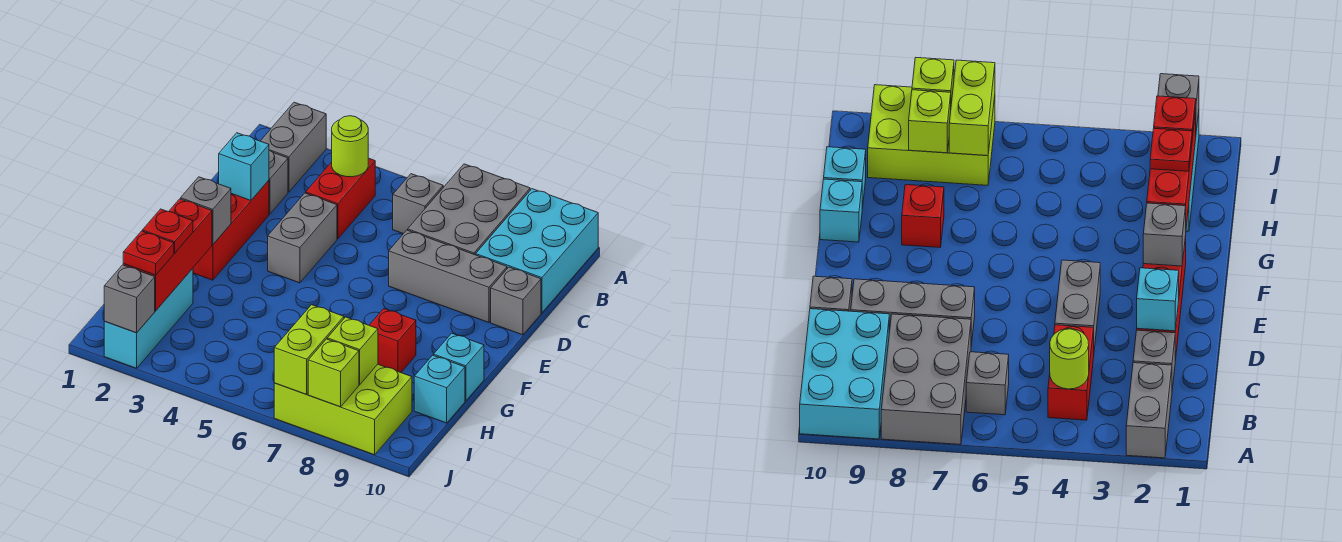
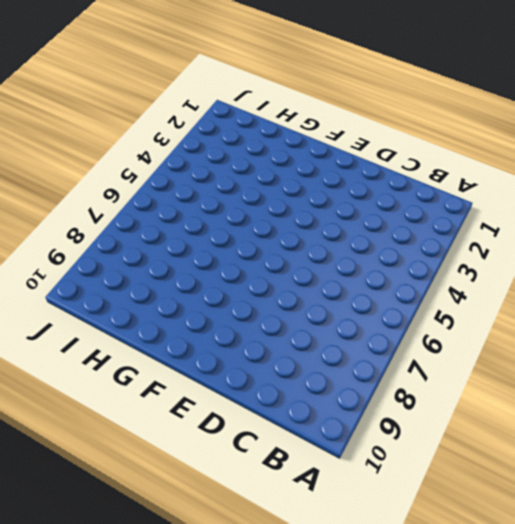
none -> grey brick A2:B2 level 1
none -> grey brick A7:C8 level 1
none -> cyan brick A9:C10 level 1

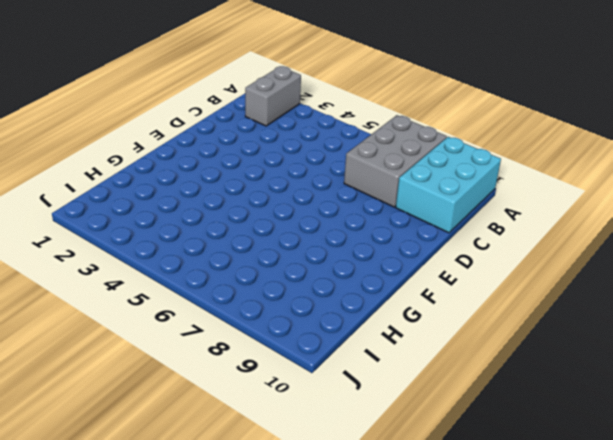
none -> red brick B4:C4 level 1
none -> grey brick B6 level 1
none -> grey brick C2 level 1

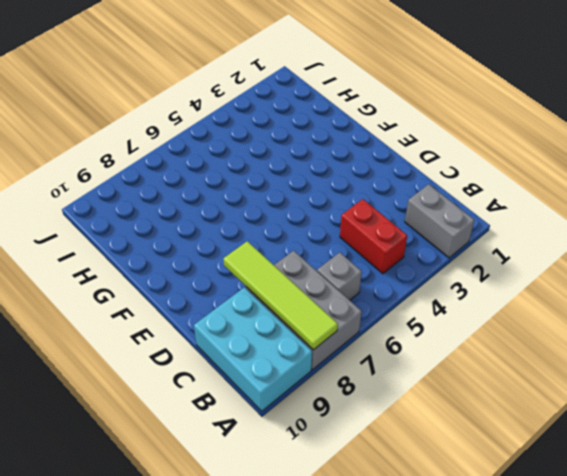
lime tile A8:D8 level 2 -> none
none -> grey brick C2 level 1
none -> red brick D2:F2 level 1
none -> grey brick D4:E4 level 1

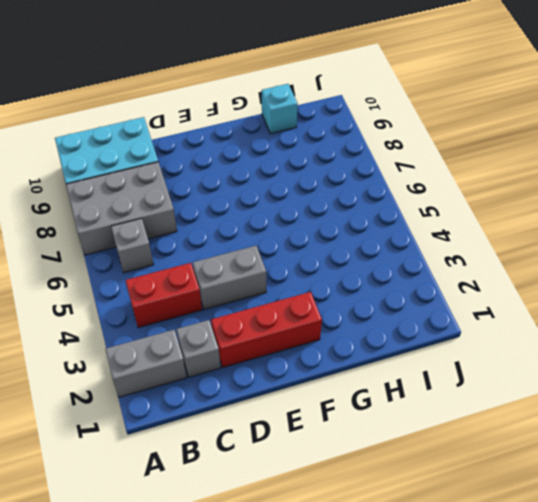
none -> grey brick D7:D9 level 1
none -> grey brick D10 level 1
none -> red brick G8 level 1

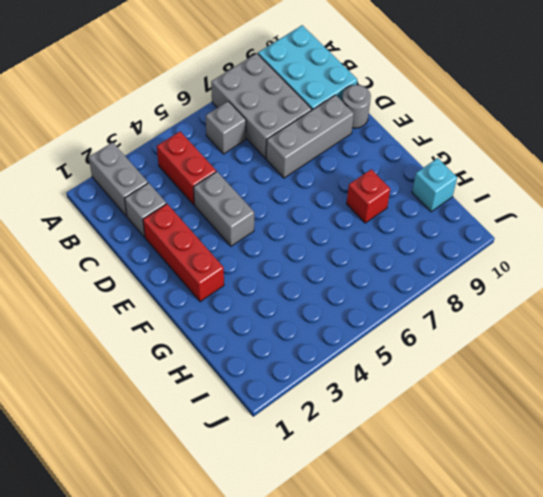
grey round brick D10 level 1 -> grey brick D10 level 1
none -> cyan brick G10 level 1
none -> cyan brick H2:J2 level 1
none -> lime brick I7:J9 level 1

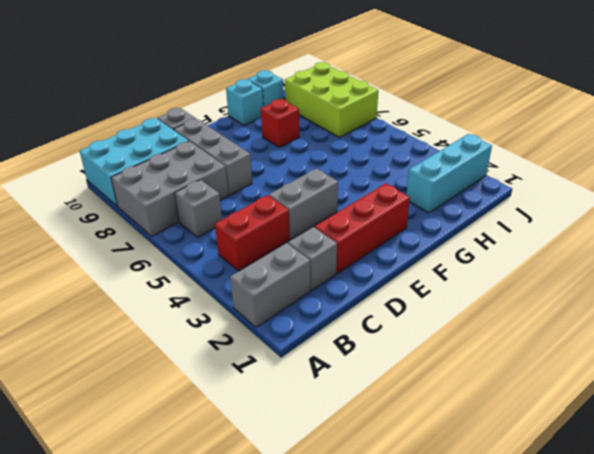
none -> lime round brick B4 level 2
none -> cyan brick D2 level 2
none -> grey brick F2 level 2

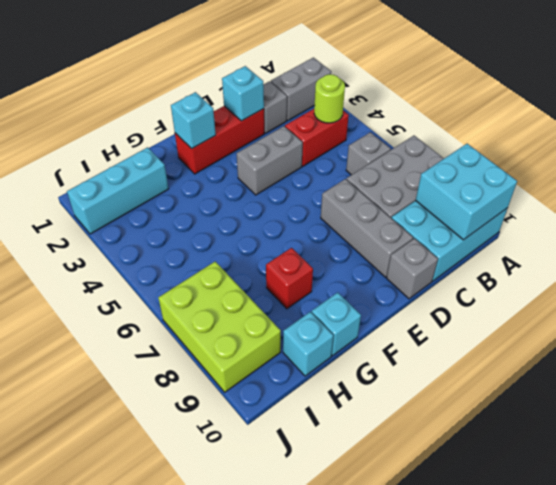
cyan brick A9:B10 level 2 -> none
cyan brick F2 level 2 -> grey brick F2 level 2
none -> red brick G2:I2 level 2
none -> lime brick I7:J7 level 2
none -> lime brick I8 level 2

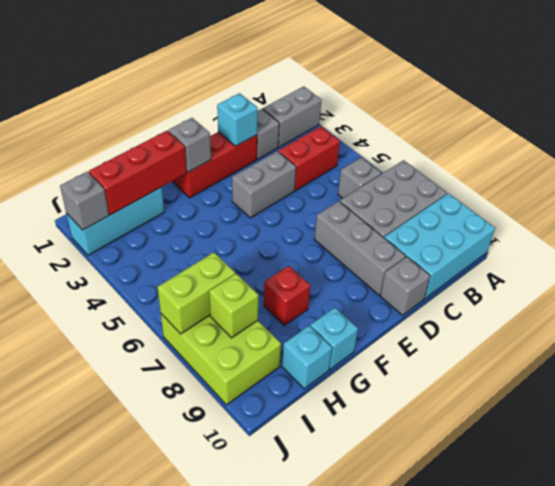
none -> lime round brick B4 level 2
none -> lime brick J8 level 2
none -> red plate H2 level 3

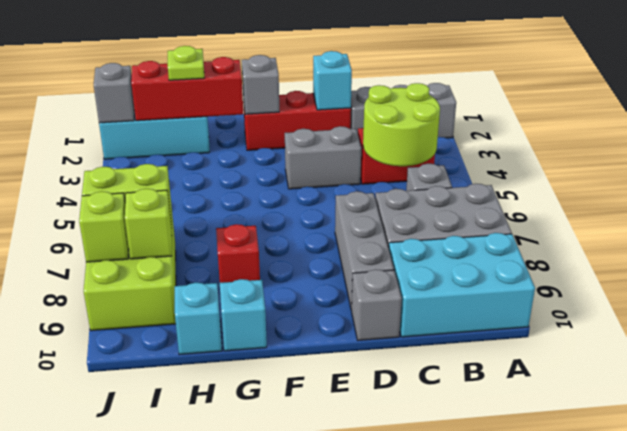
lime round brick B4:C5 level 2 -> lime round brick B4 level 2
lime plate H2 level 3 -> red plate H2 level 3
none -> red plate I2 level 3

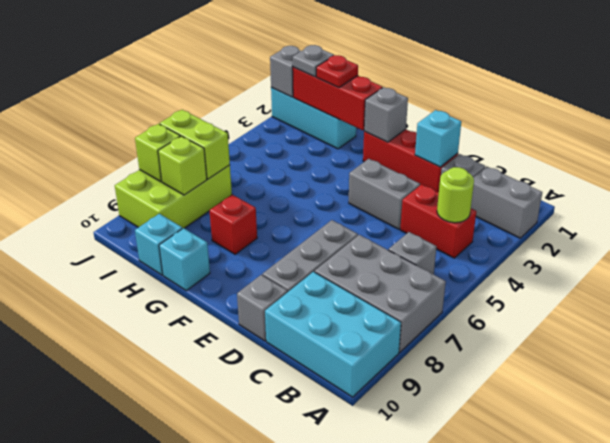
grey plate I2 level 3 -> red plate I2 level 3

